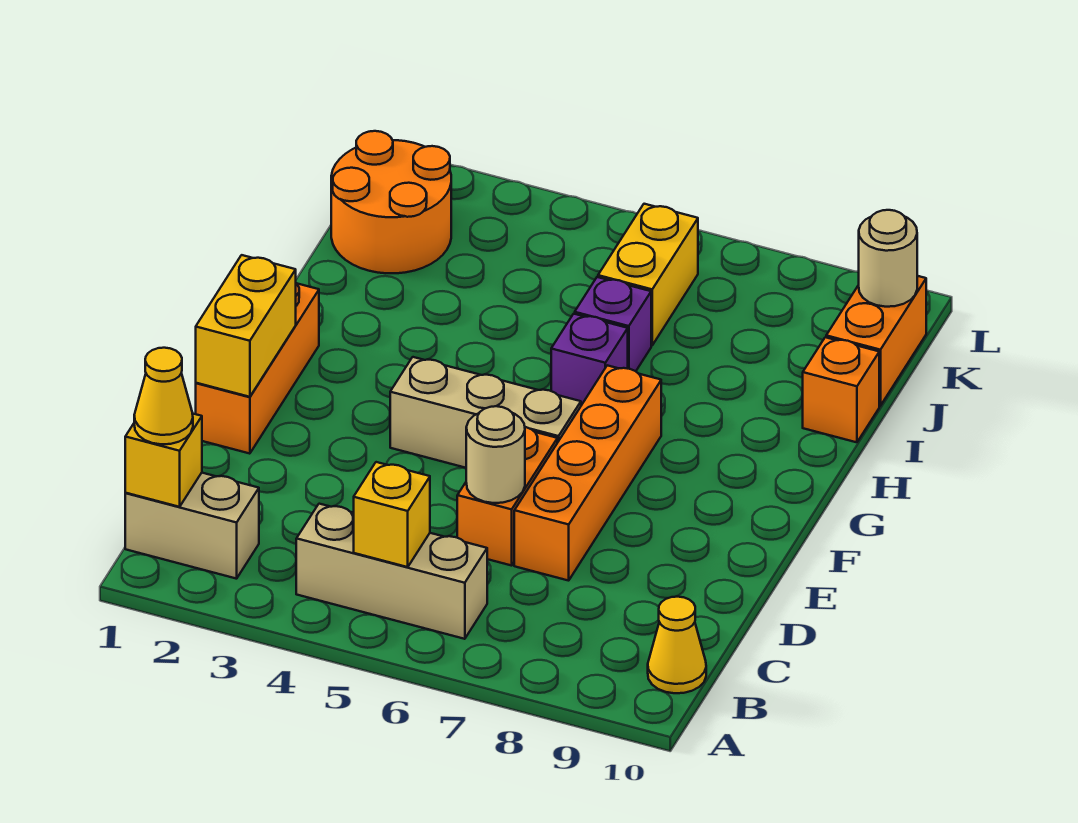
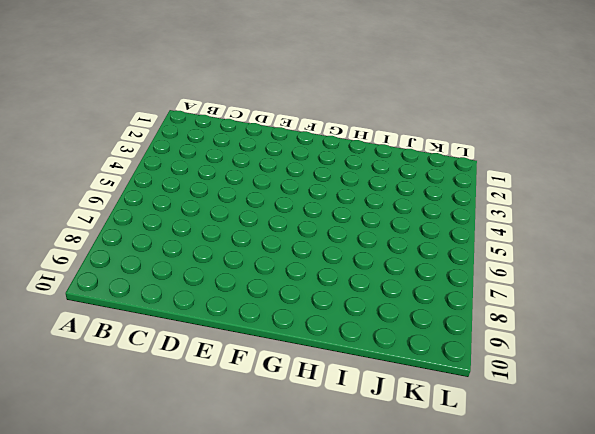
none -> tan brick B1:B2 level 1
none -> tan brick B4:B6 level 1
none -> yellow cone B10 level 1

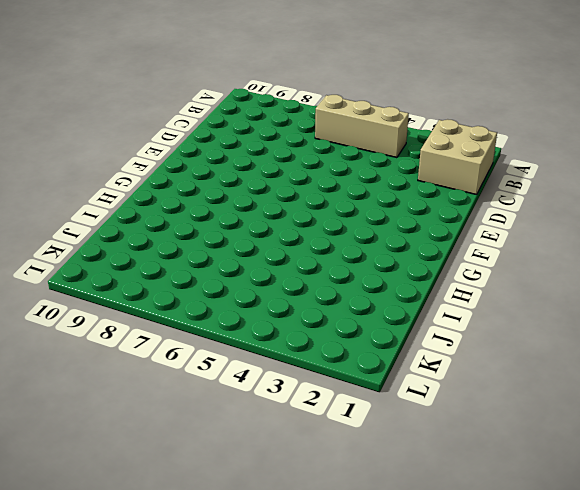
tan brick B1:C2 level 1 -> tan brick B1:B2 level 1
none -> yellow cone B10 level 1
none -> orange brick D6:E6 level 1
none -> orange brick D7:G7 level 1

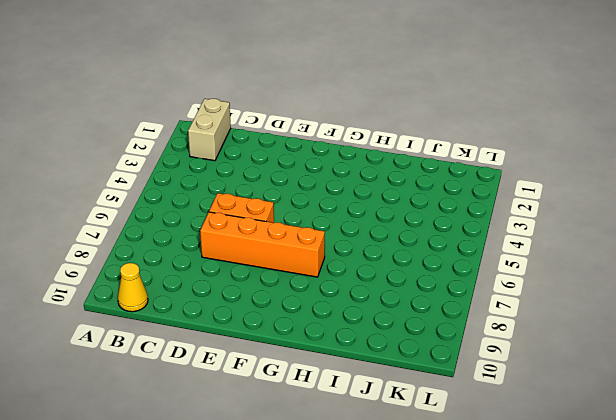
none -> tan brick B4:B6 level 1
none -> orange brick E1:G1 level 1
none -> tan brick F4:F6 level 1

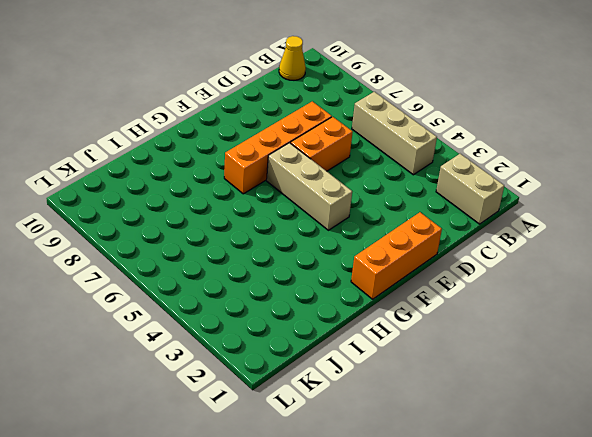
none -> purple brick H6 level 1
none -> purple brick I6 level 1
none -> orange brick I10 level 1

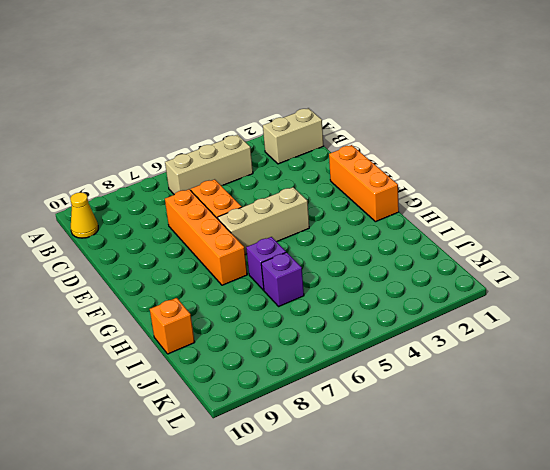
none -> orange round brick J1:K2 level 1
none -> yellow brick J6:K6 level 1
none -> orange brick J10:K10 level 1

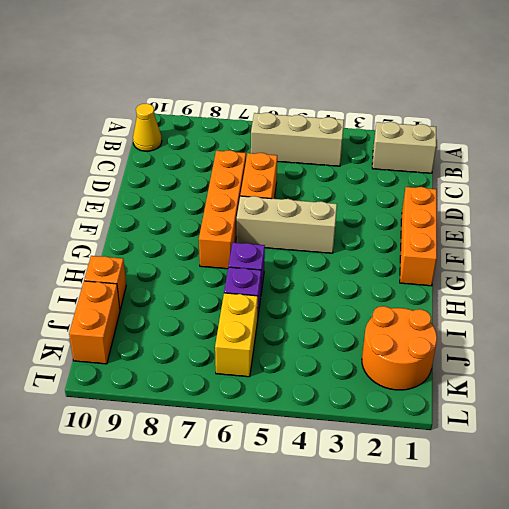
none -> yellow brick B1 level 2
none -> yellow brick B5 level 2
none -> tan round brick D6 level 2

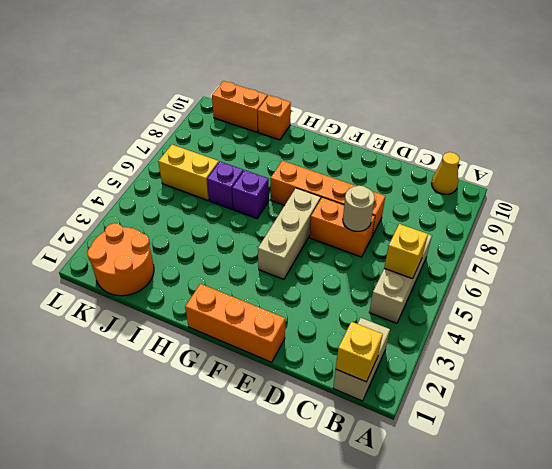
none -> yellow brick E1:F1 level 2
none -> tan round brick K10 level 2
none -> yellow cone B1 level 3

